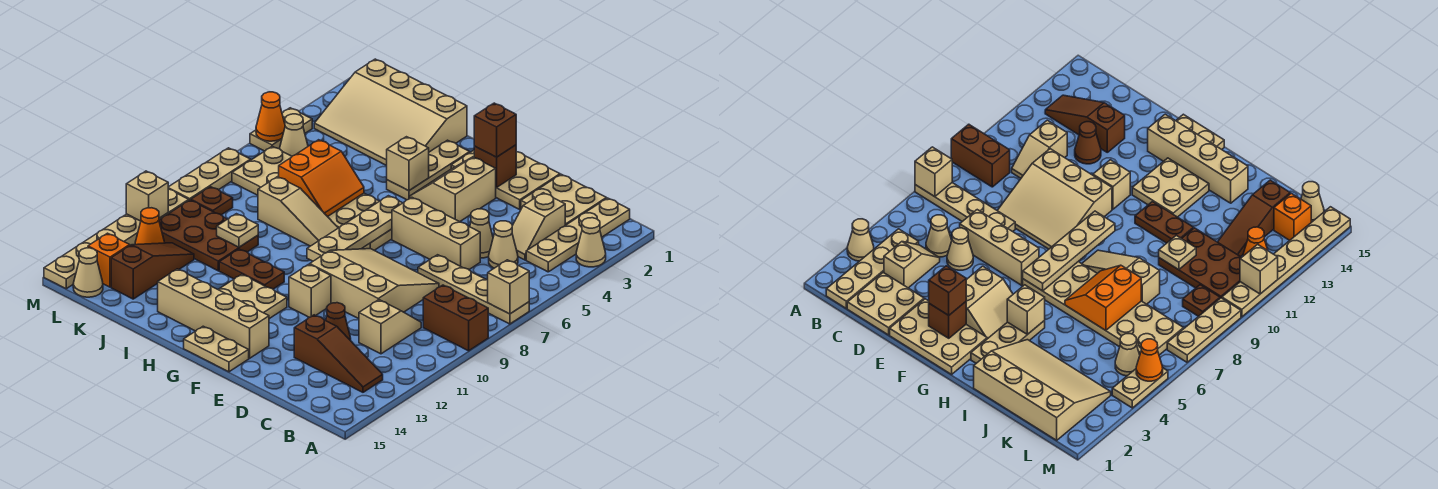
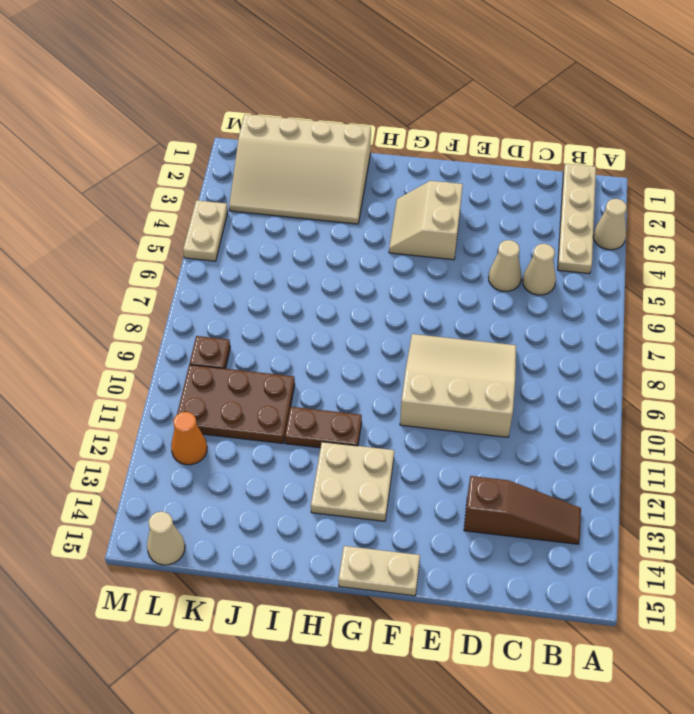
none -> tan plate A7:D7 level 1
none -> brown brick A9:B9 level 1
none -> tan plate C1:D2 level 1
none -> tan slope C3:C4 level 1 top 3

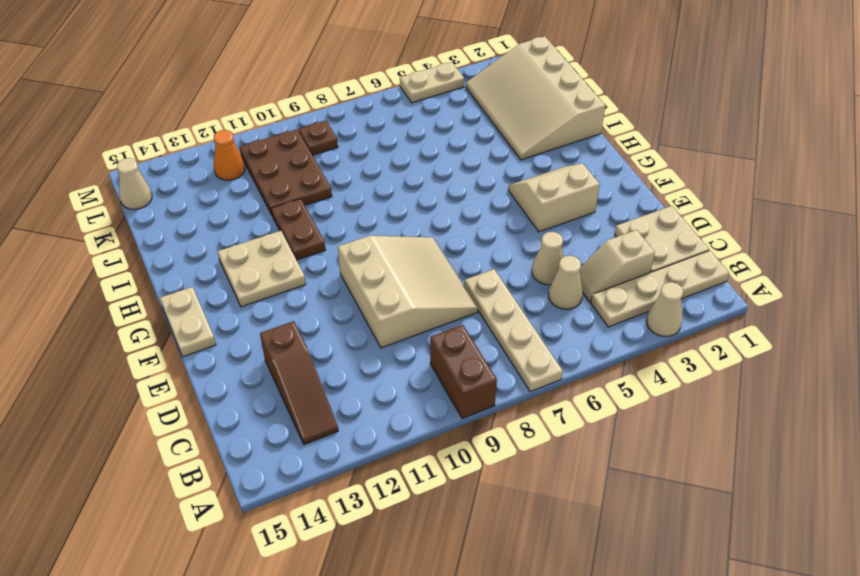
none -> tan slope C10:C11 level 1 top 11
none -> tan brick D6:F6 level 1
none -> brown cone D12 level 1
none -> tan plate E1:G2 level 1

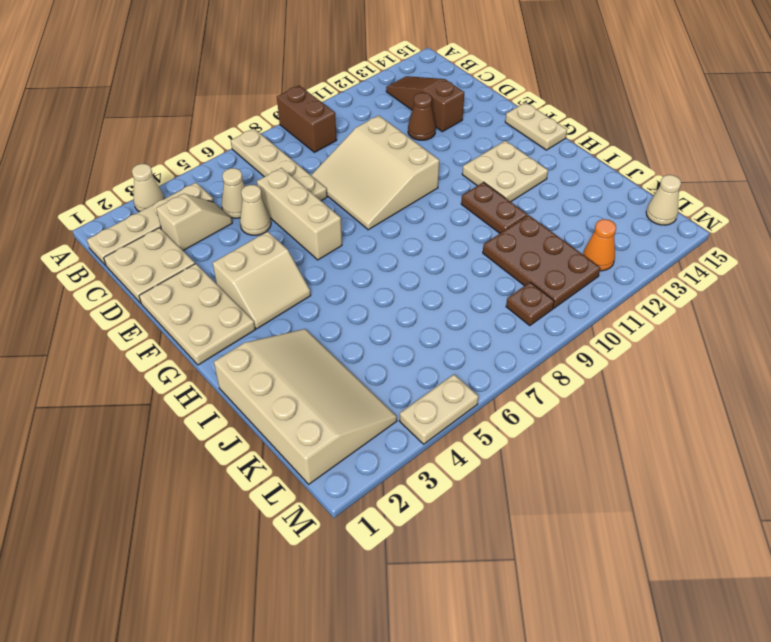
none -> tan slope C10:C11 level 1 top 11
none -> tan brick F11 level 1
none -> tan brick F14:I14 level 1
none -> tan plate G6:L7 level 1

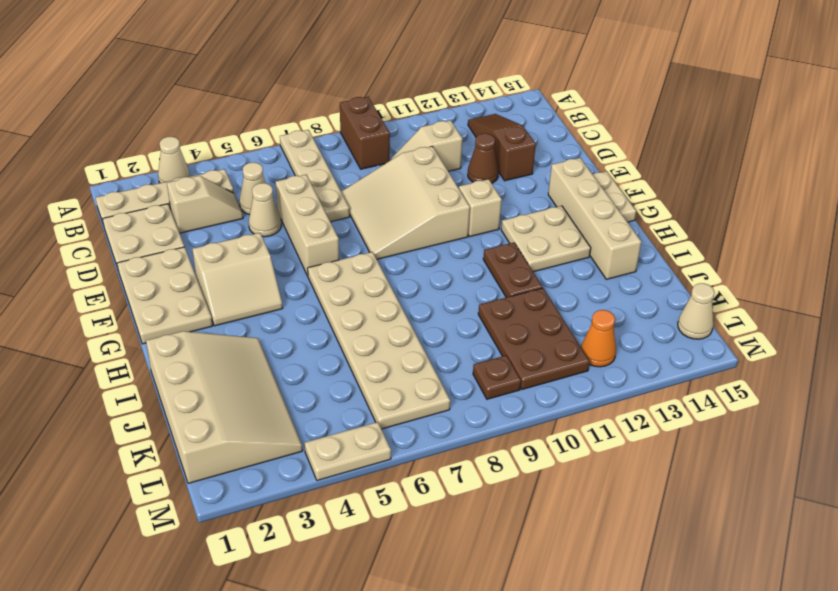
none -> tan plate H2:H4 level 1
none -> tan slope H8:J8 level 1 top J
none -> brown slope K12:K14 level 1 top 14
none -> tan cone L5 level 1

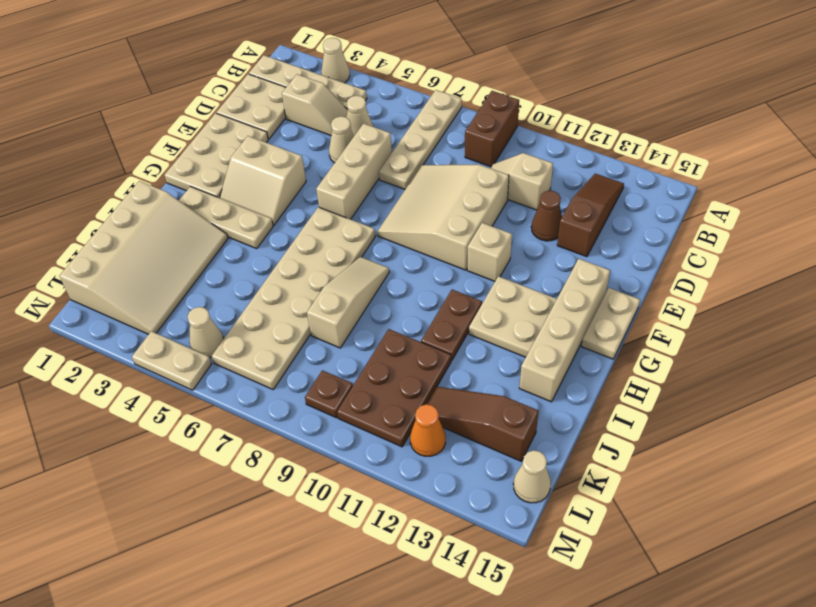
none -> orange brick L14 level 1
none -> tan plate M7:M9 level 1
none -> tan plate M10:M15 level 1
none -> tan brick A7 level 2

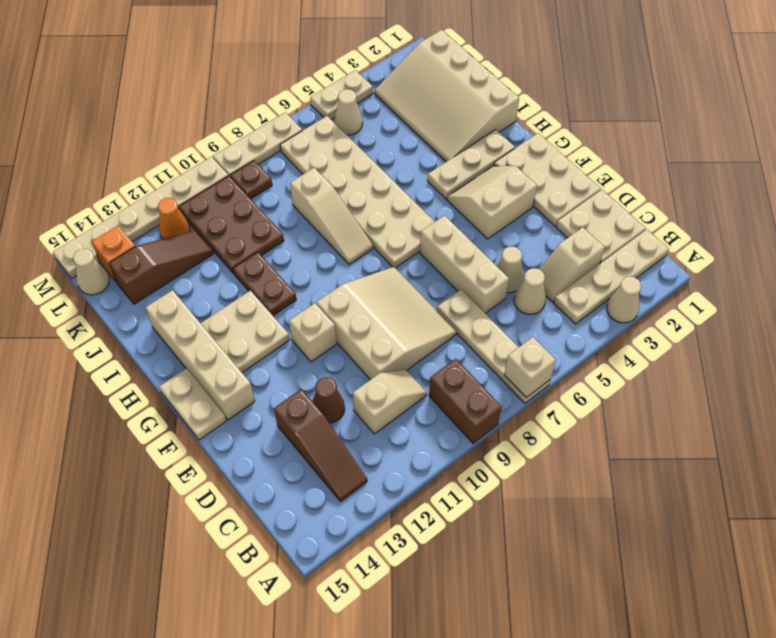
none -> brown brick F2 level 2
none -> tan plate G6:G9 level 2
none -> tan brick H4 level 2
none -> orange slope I6:J7 level 2 top J

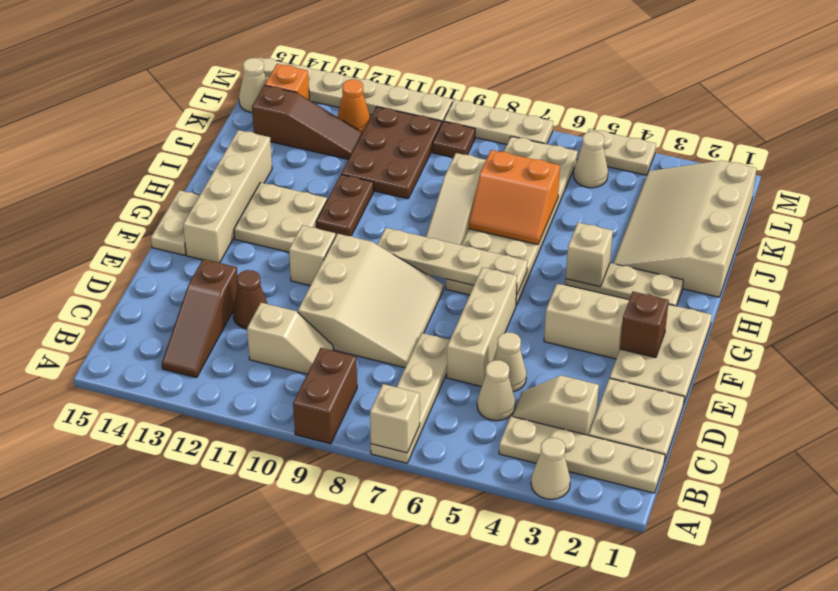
none -> tan plate J10 level 2
none -> orange cone M5 level 2
none -> tan brick M11 level 2
none -> brown brick F2 level 3

